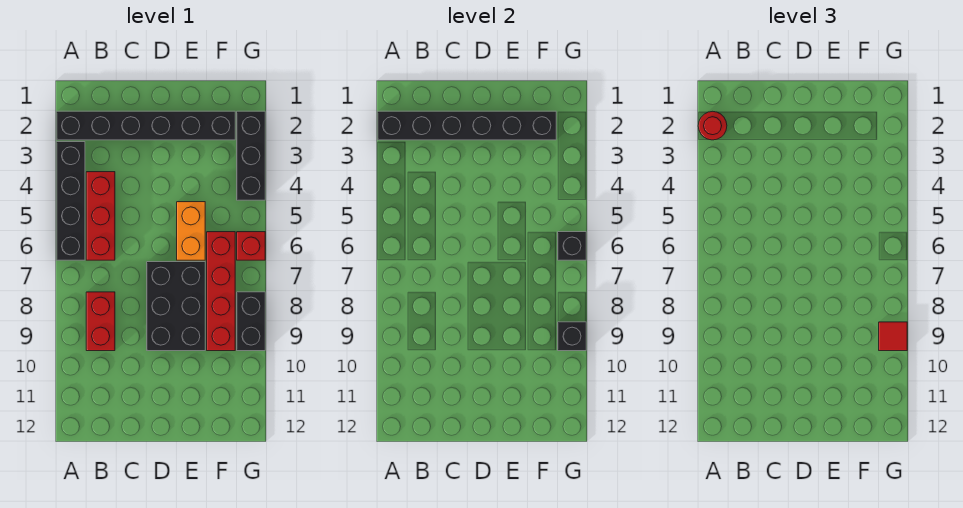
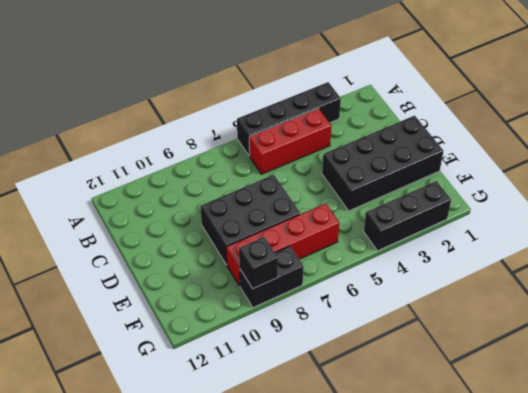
black brick D1:E4 level 1 -> black brick A2:F2 level 1
none -> red brick B8:B9 level 1
none -> orange brick E5:E6 level 1
none -> red brick G6 level 1

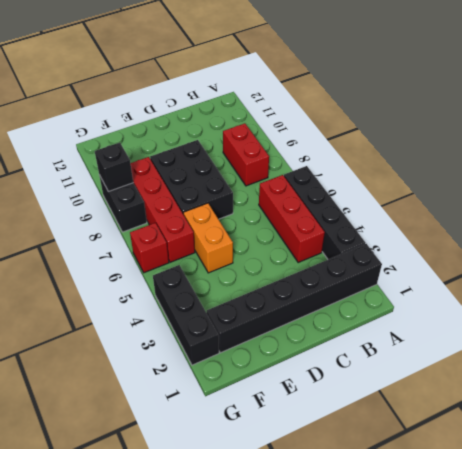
none -> black brick A2:F2 level 2
none -> black brick G6 level 2
none -> red round brick A2 level 3

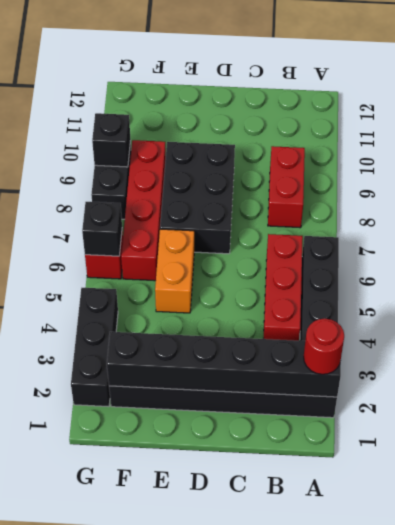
none -> red tile G9 level 3

